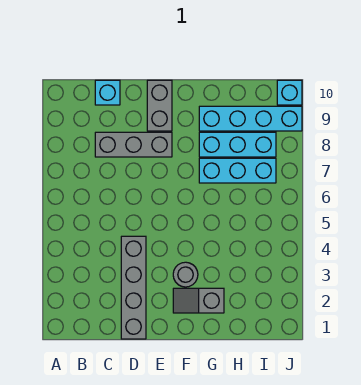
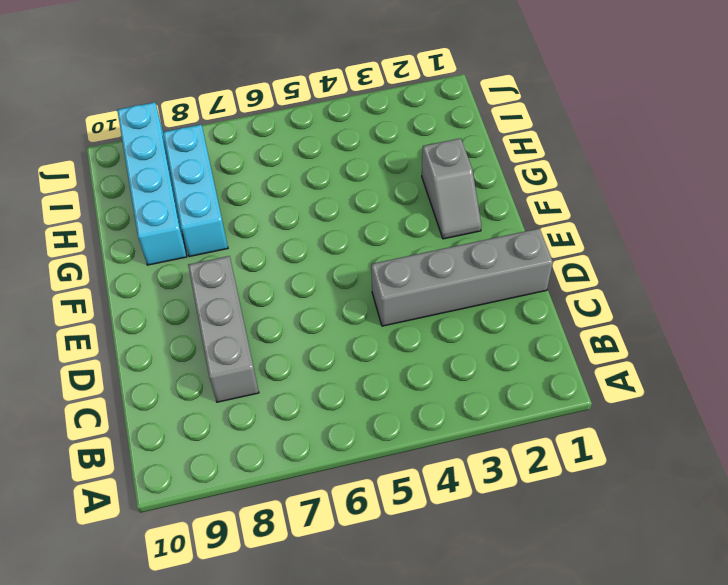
none -> cyan brick C10 level 1
none -> grey brick E9:E10 level 1

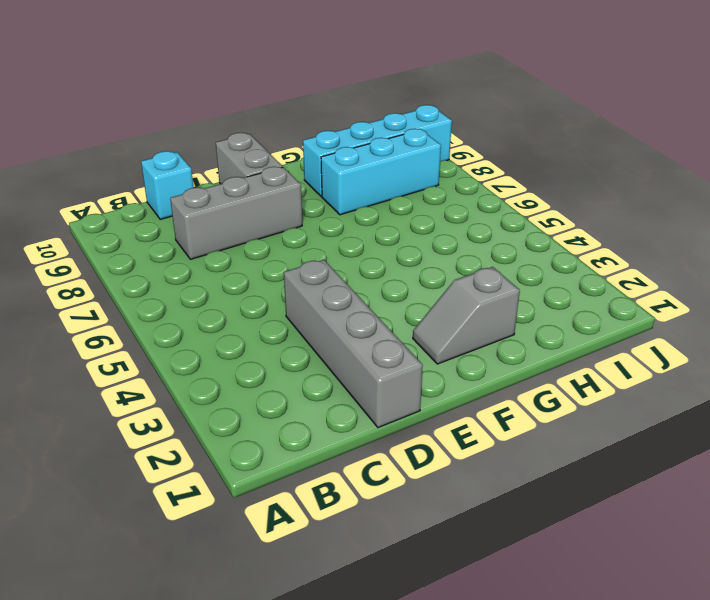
none -> grey round brick F3 level 1
none -> cyan brick G7:I7 level 1

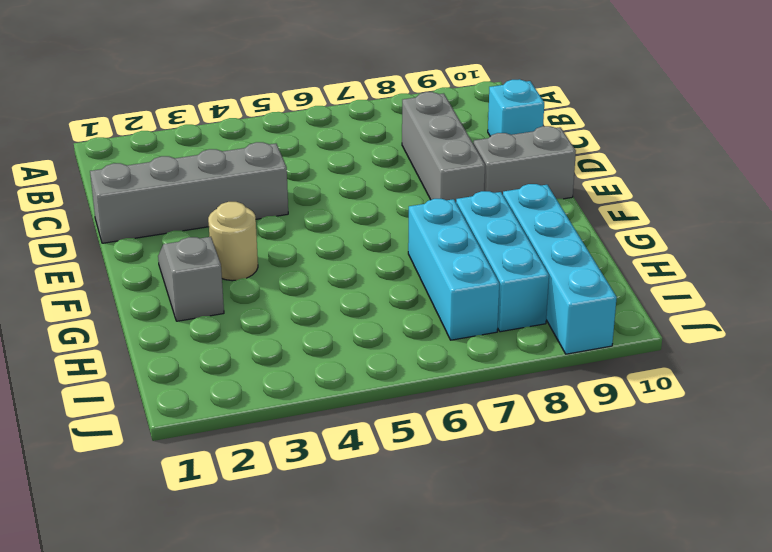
tan round brick F3 level 1 -> grey round brick F3 level 1
none -> cyan brick J10 level 1

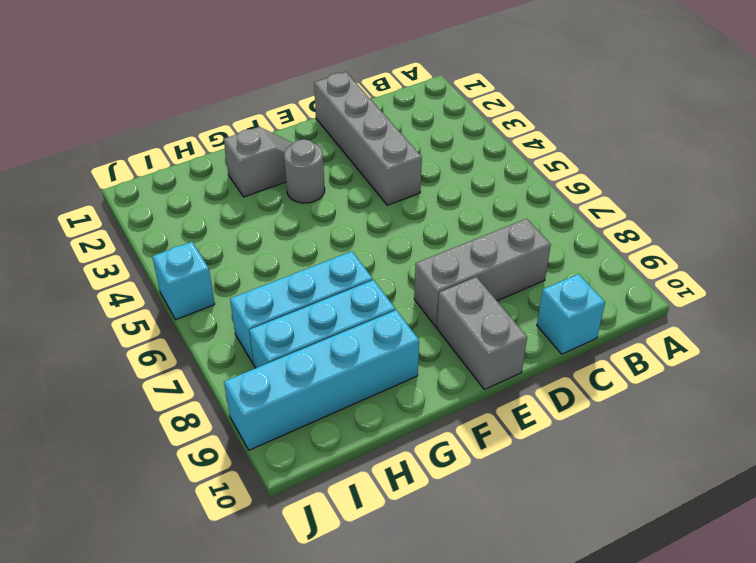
cyan brick J5 level 1 -> cyan brick J10 level 1

